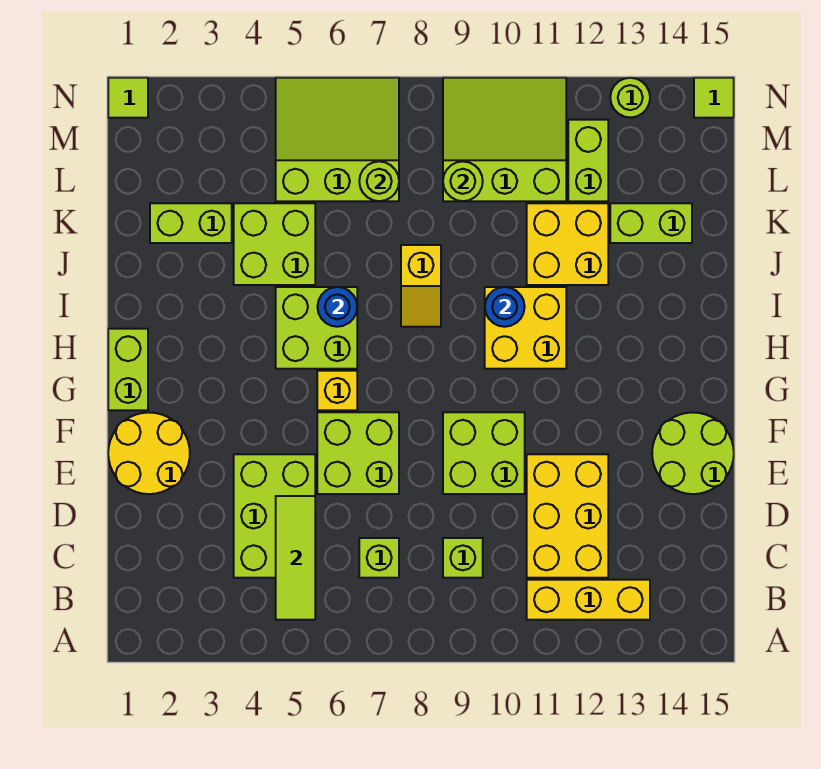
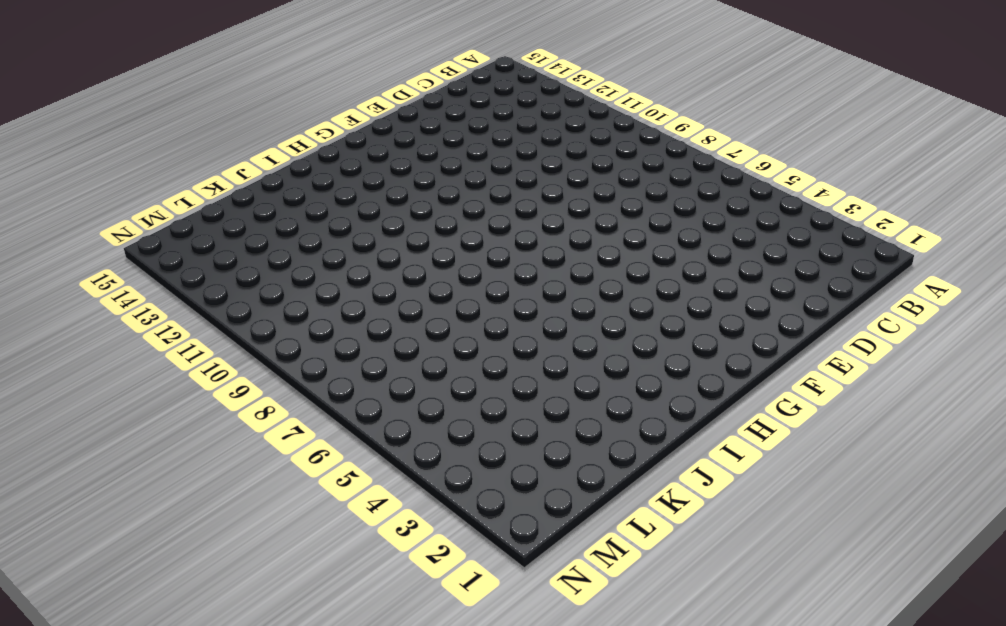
none -> yellow brick B11:B13 level 1
none -> lime brick C4:E5 level 1
none -> lime brick C7 level 1

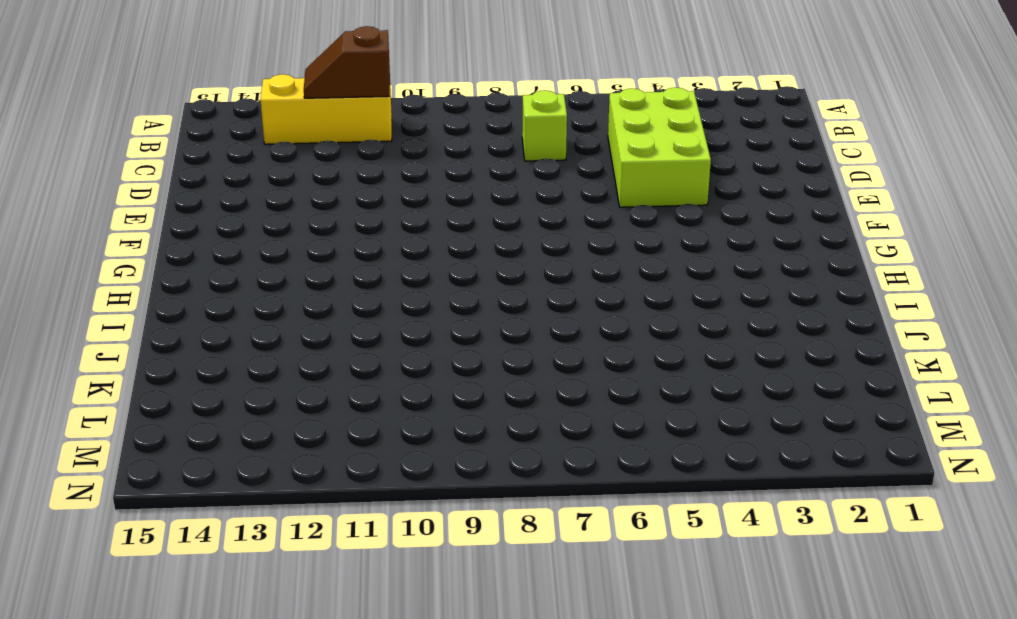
brown slope B11:B12 level 2 top 11 -> none
none -> lime brick C9 level 1
none -> yellow brick C11:E12 level 1
none -> yellow round brick E1:F2 level 1

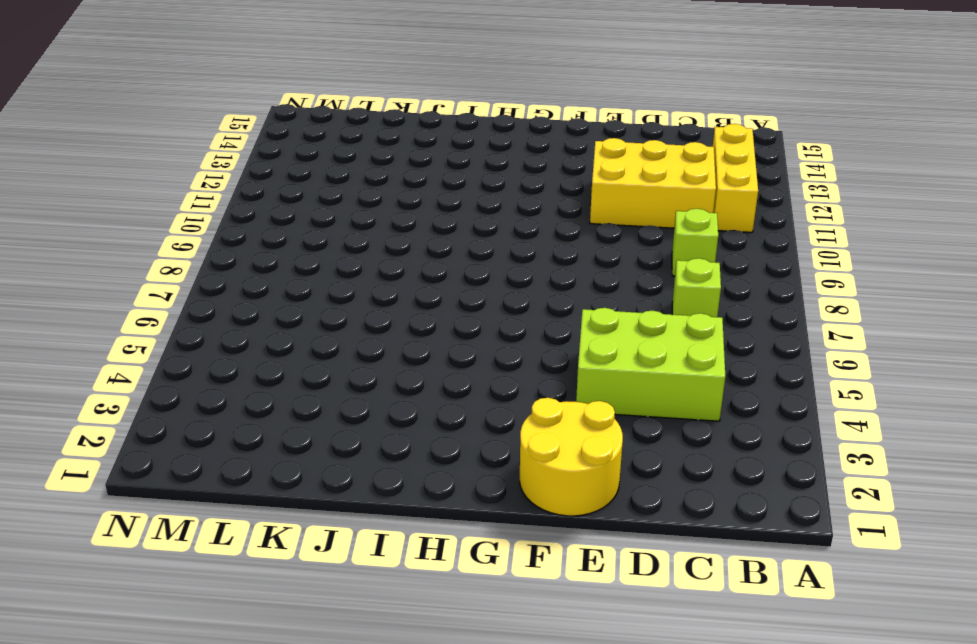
none -> lime brick E6:F7 level 1
none -> lime brick E9:F10 level 1
none -> lime round brick E14:F15 level 1

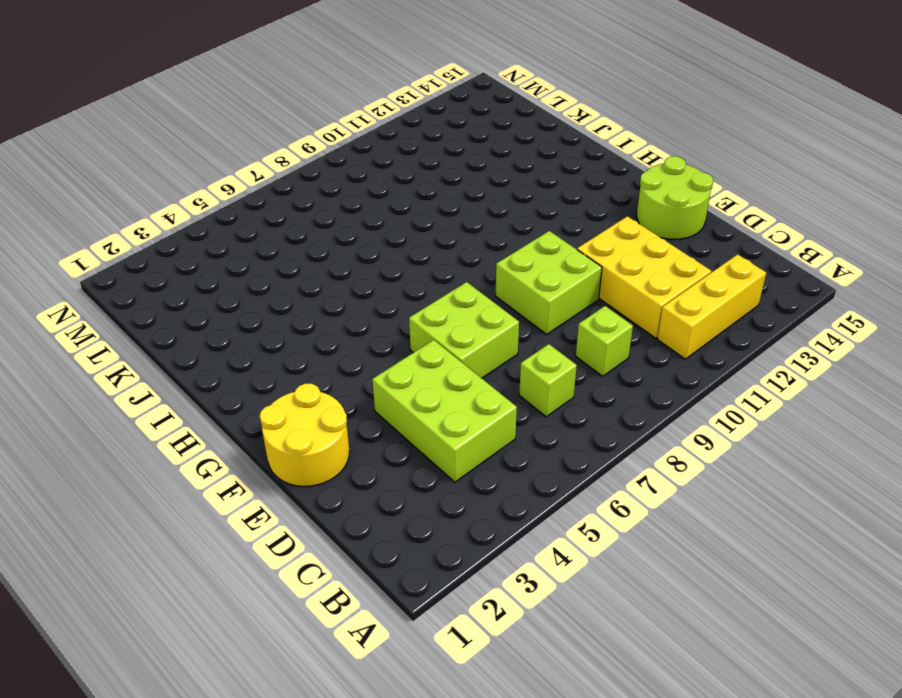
none -> lime brick G1:H1 level 1
none -> yellow brick G6 level 1
none -> lime brick H5:I6 level 1

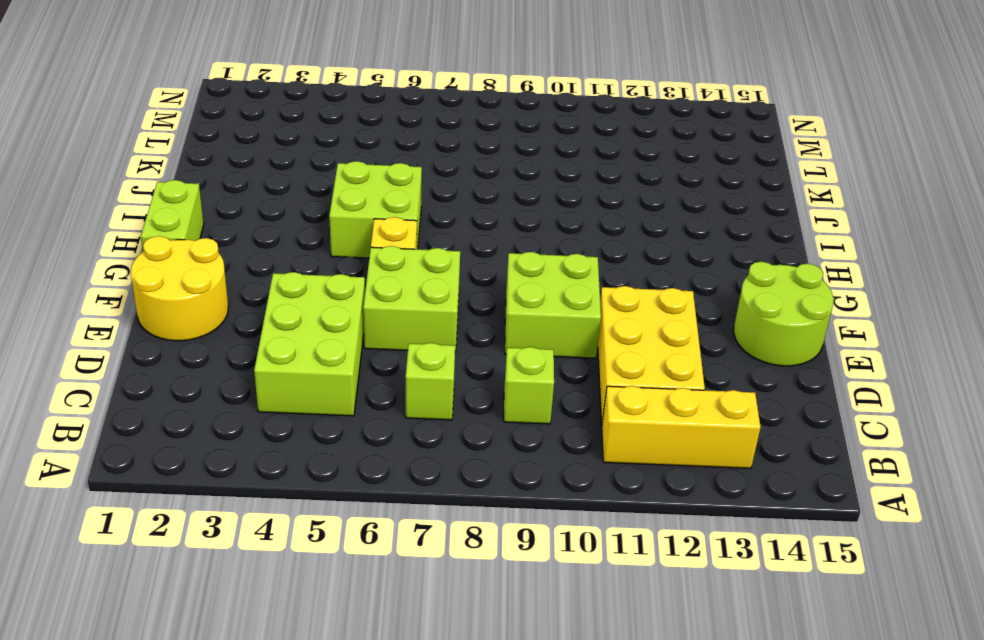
none -> yellow brick H10:I11 level 1
none -> yellow slope I8:J8 level 1 top J
none -> lime brick J4:K5 level 1

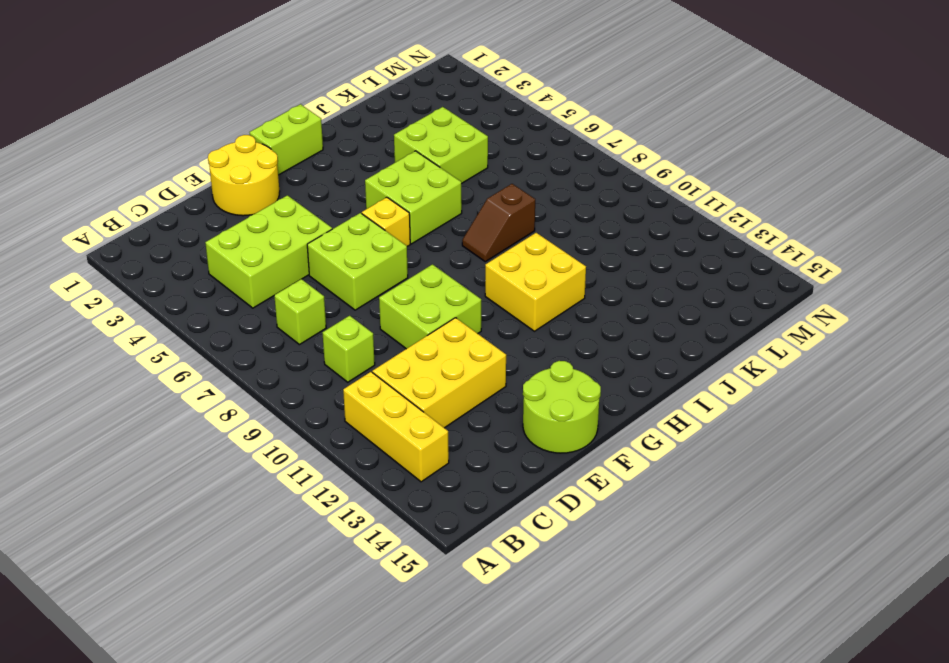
brown slope I8:J8 level 1 top J -> yellow slope I8:J8 level 1 top J
none -> yellow brick J11:K12 level 1
none -> lime brick K2:K3 level 1
none -> lime brick K13:K14 level 1

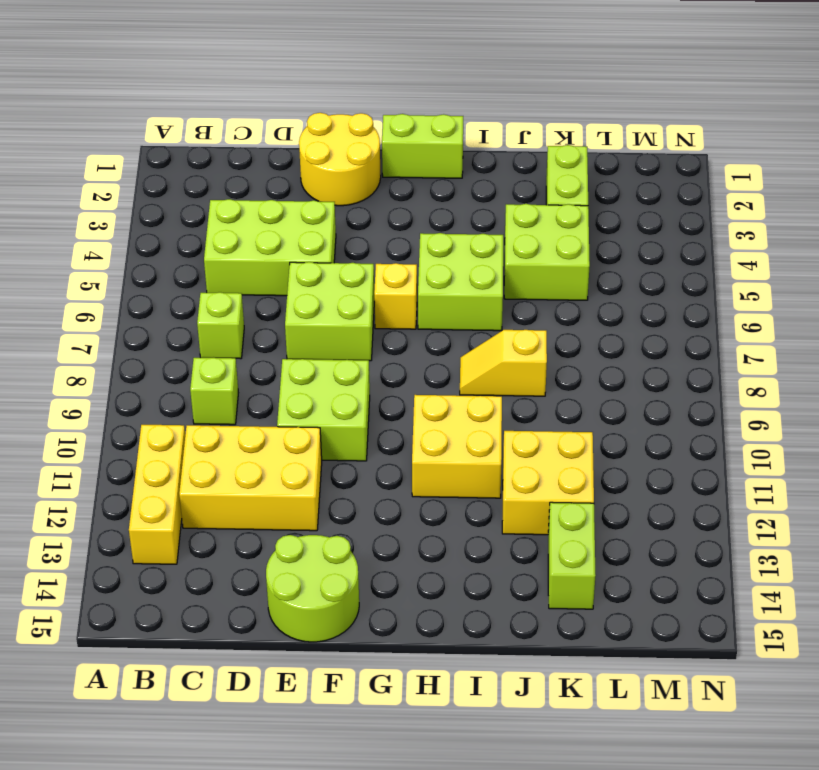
none -> lime slope L5:N7 level 1 top L
none -> lime slope L9:N11 level 1 top L
none -> lime brick L12:M12 level 1

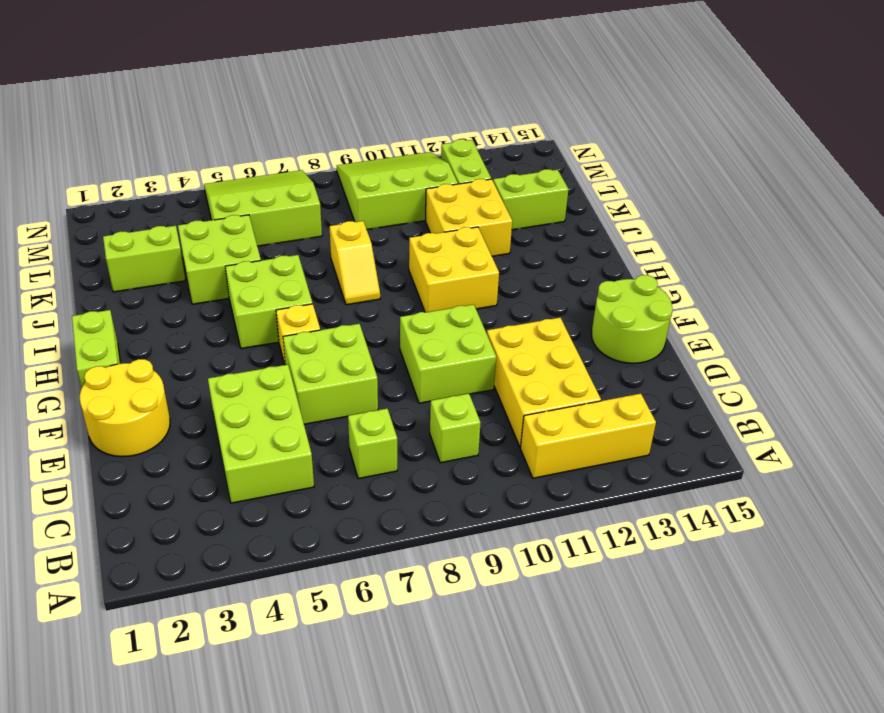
none -> lime tile N1 level 1
none -> lime round brick N13 level 1
none -> lime tile N15 level 1

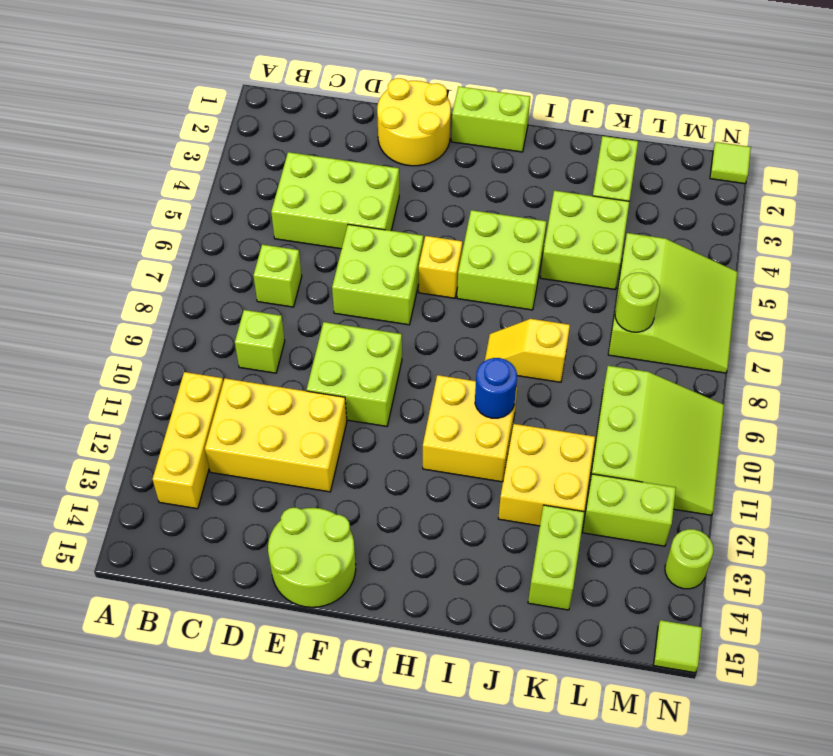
none -> lime tile B5:D5 level 2
none -> blue round brick I6 level 2
none -> lime round brick L9 level 2

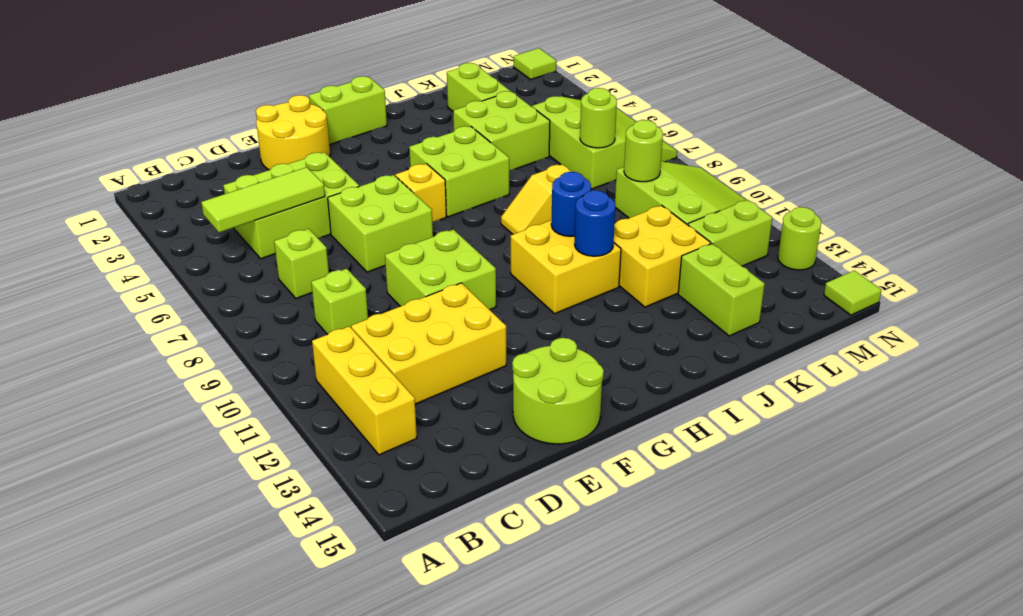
blue round brick I11 level 2 -> blue round brick I6 level 2

